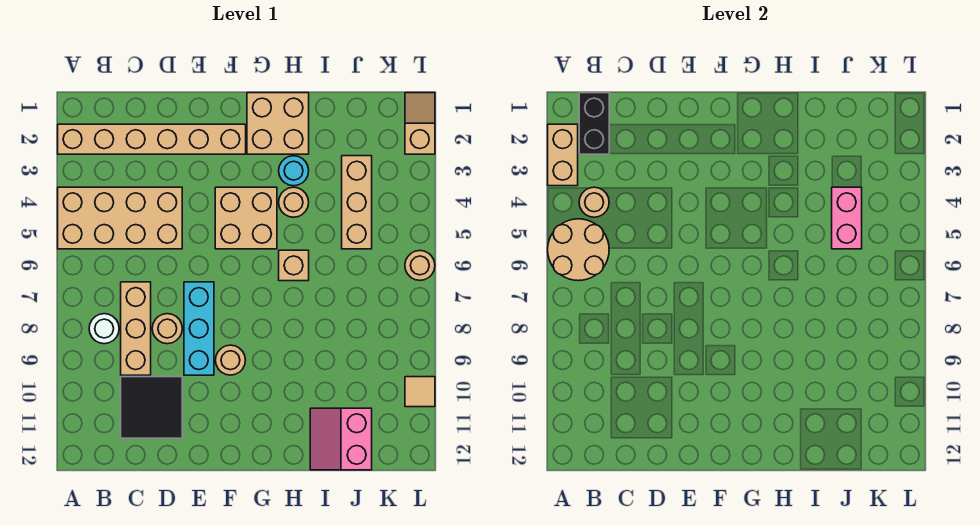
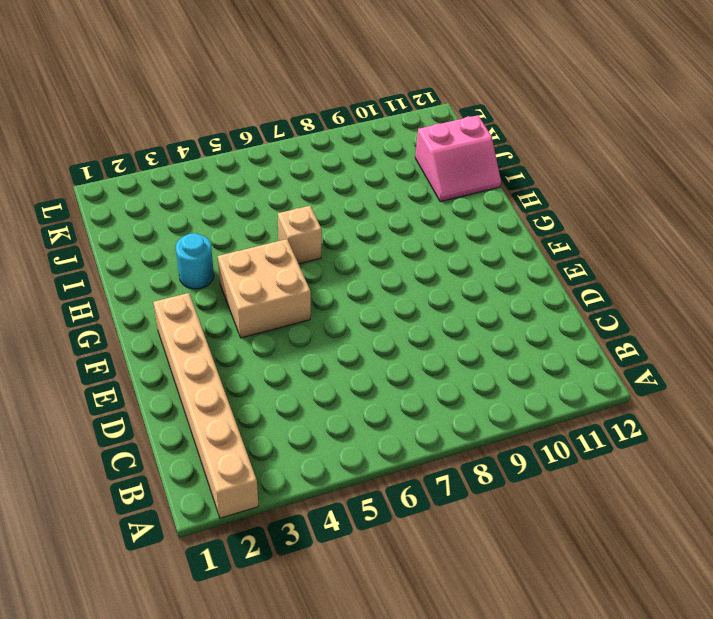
none -> tan brick A4:D5 level 1
none -> white round brick B8 level 1
none -> tan brick C7:C9 level 1

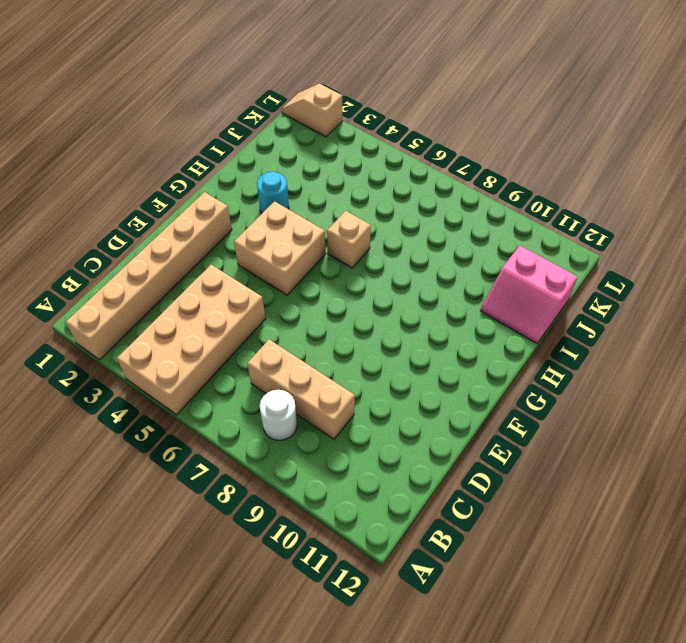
none -> black tile C10:D11 level 1
none -> tan round brick D8 level 1
none -> cyan brick E7:E9 level 1

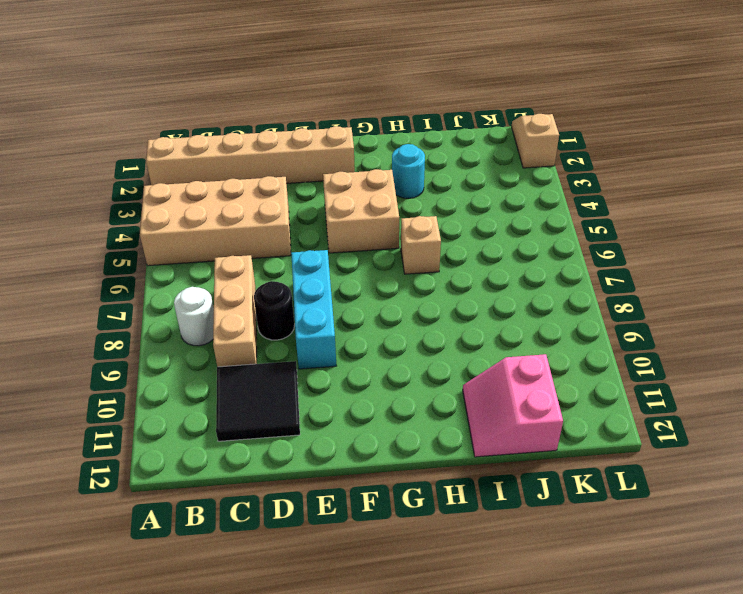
black round brick D8 level 1 -> tan round brick D8 level 1
none -> tan round brick F9 level 1
none -> tan brick G1:H2 level 1
none -> tan round brick H4 level 1

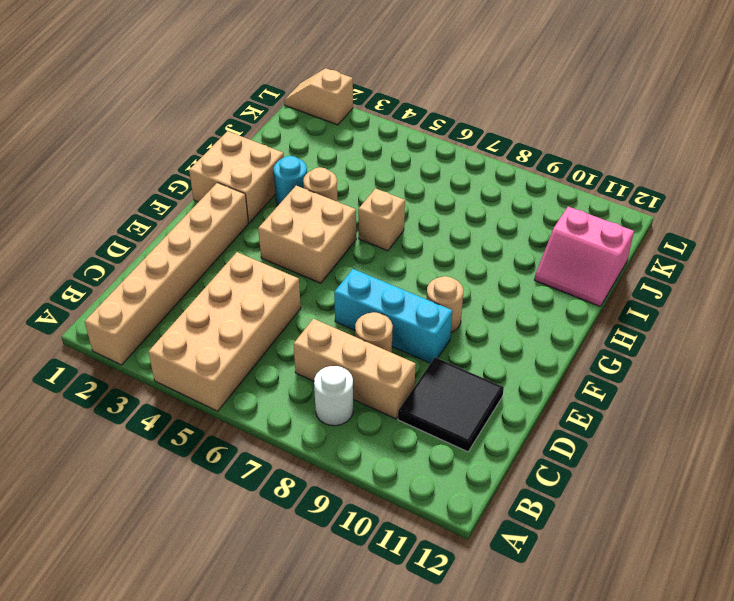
none -> tan brick J3:J5 level 1
none -> tan round brick L6 level 1
none -> tan tile L10 level 1

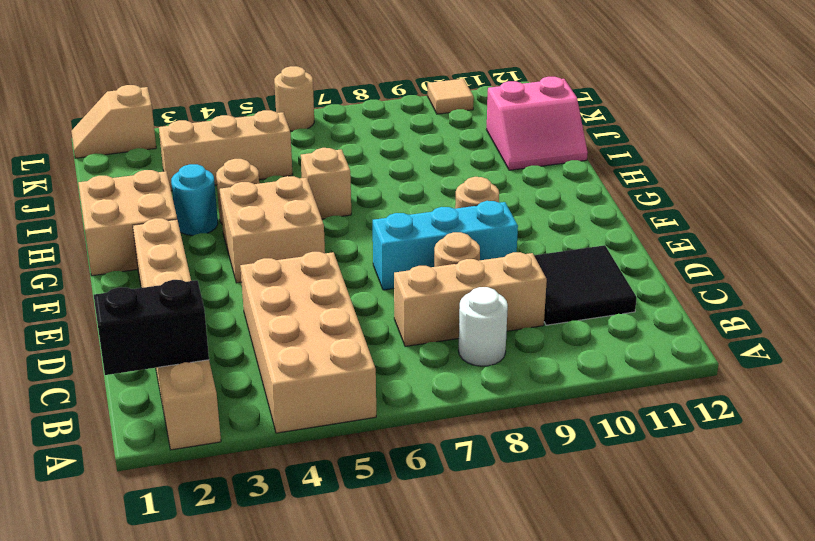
none -> tan brick A2:A3 level 2
none -> tan round brick A5:B6 level 2
none -> tan round brick B4 level 2

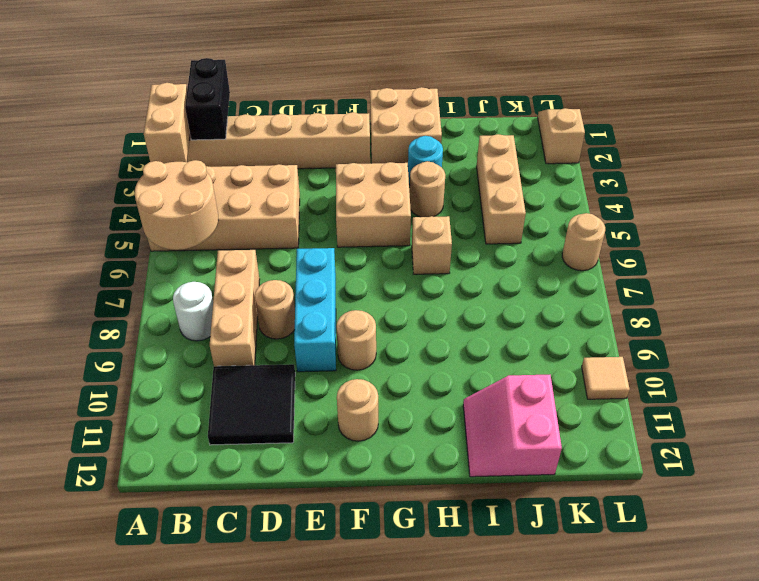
tan round brick F11 level 1 -> tan round brick B4 level 2
none -> pink brick J4:J5 level 2

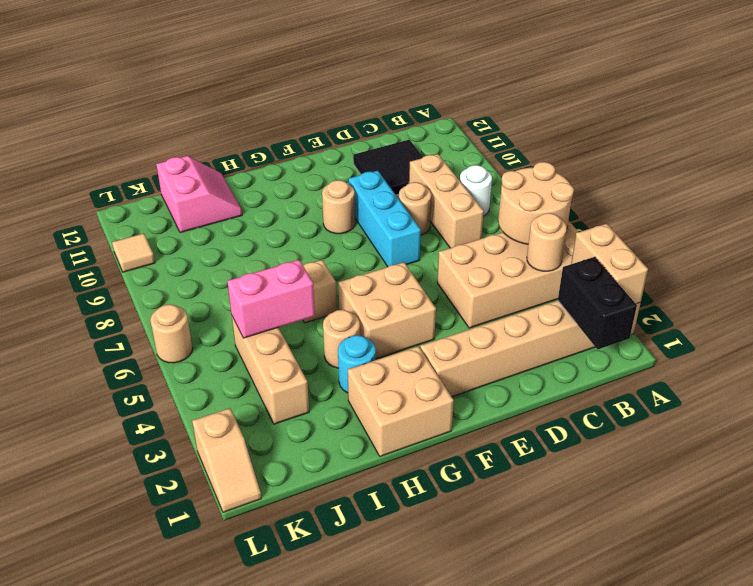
pink brick I5:J5 level 2 -> pink brick J4:J5 level 2

